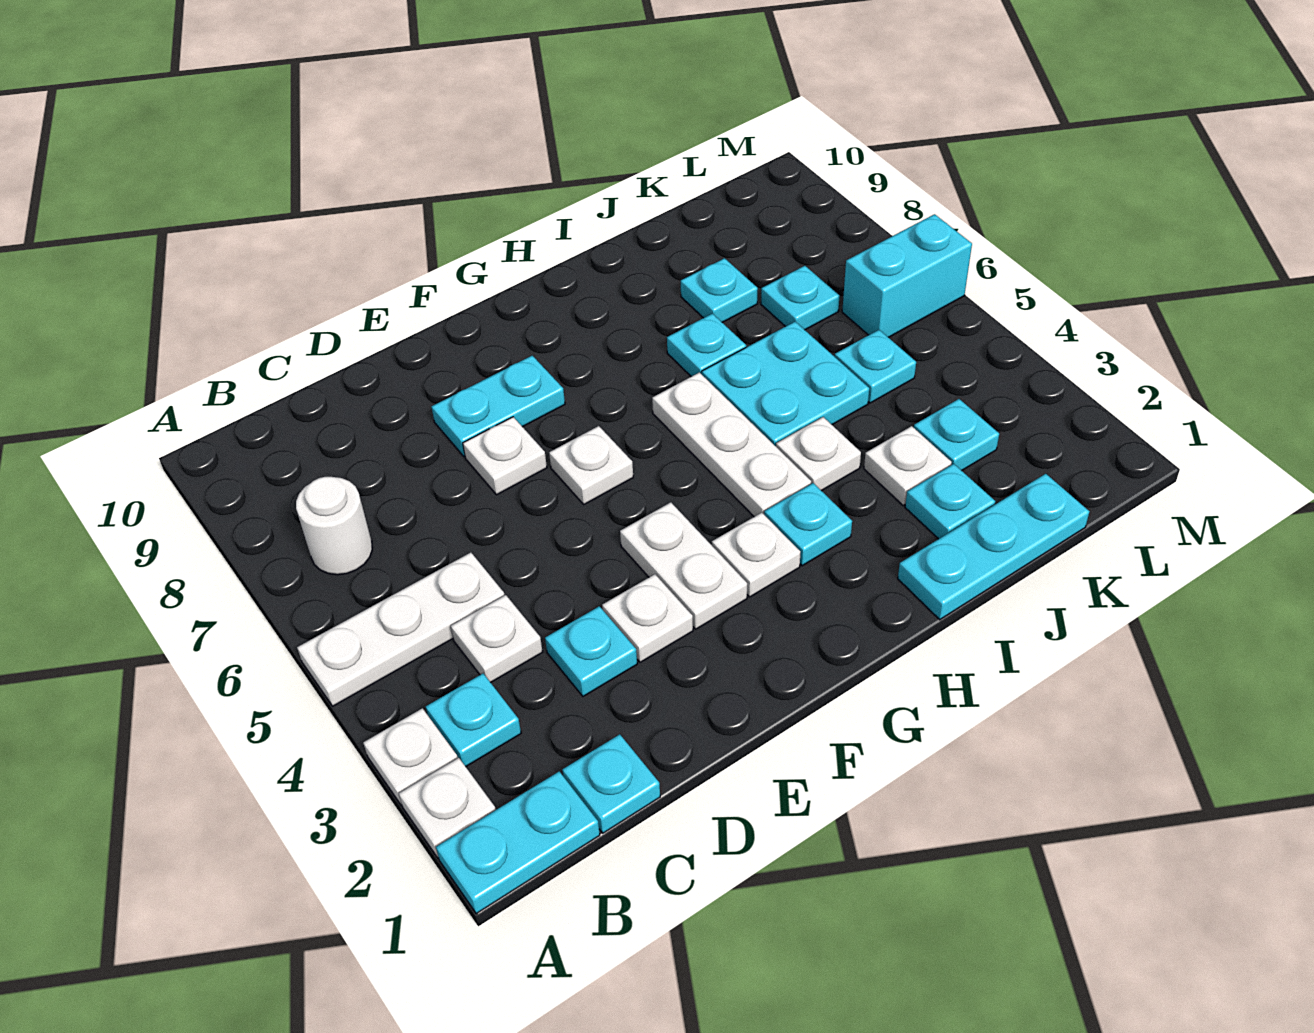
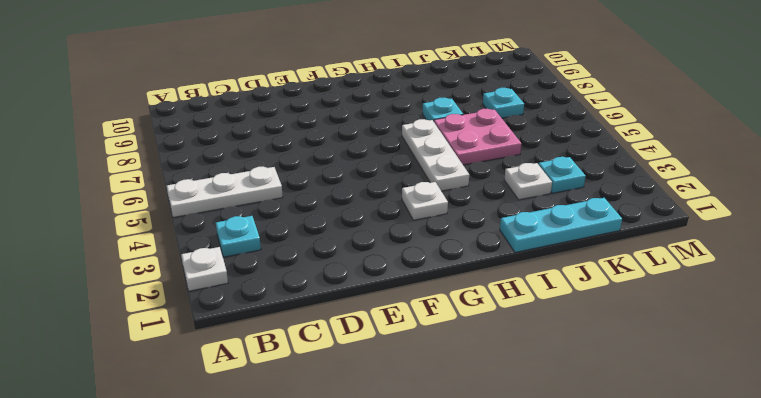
pink plate I5:J6 level 1 -> cyan plate I5:J6 level 1
none -> cyan plate A1:B1 level 1
none -> white plate A3 level 1
none -> white round brick B7 level 1

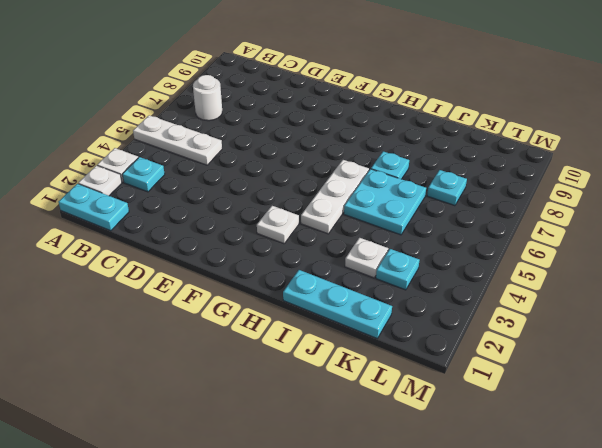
none -> cyan plate C1 level 1
none -> white plate C4 level 1
none -> cyan plate D3 level 1

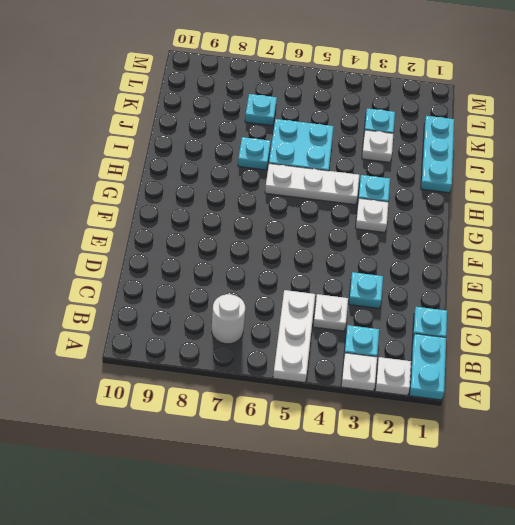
none -> white plate E3 level 1
none -> white plate E7 level 1
none -> cyan plate E8:F8 level 1

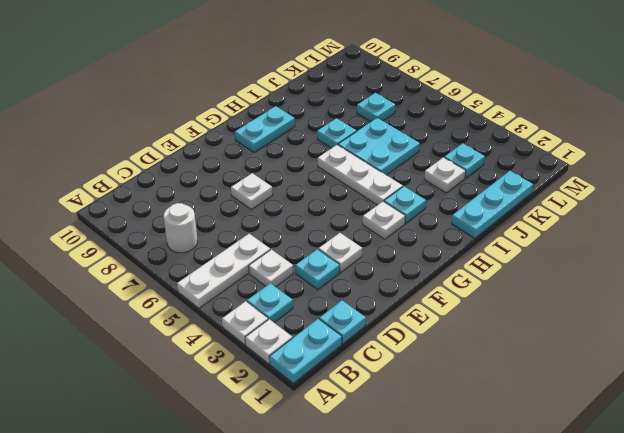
cyan plate G9:H9 level 1 -> cyan plate E8:F8 level 1
none -> white plate F3:F4 level 1
none -> white plate F6 level 1
none -> white plate I4 level 1

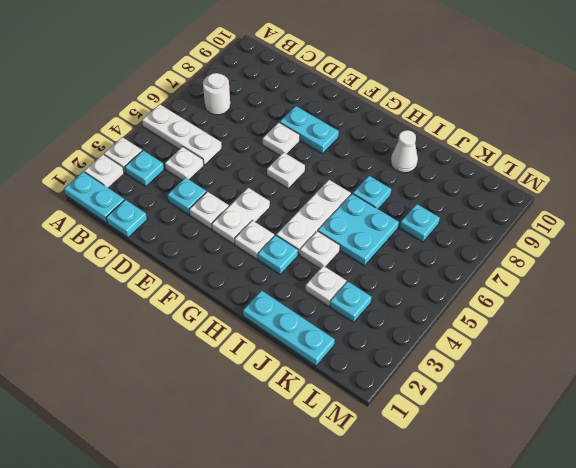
white cone I9 level 1 -> none
none -> cyan plate J2 level 1
none -> cyan plate J8 level 1
none -> cyan plate K5 level 1

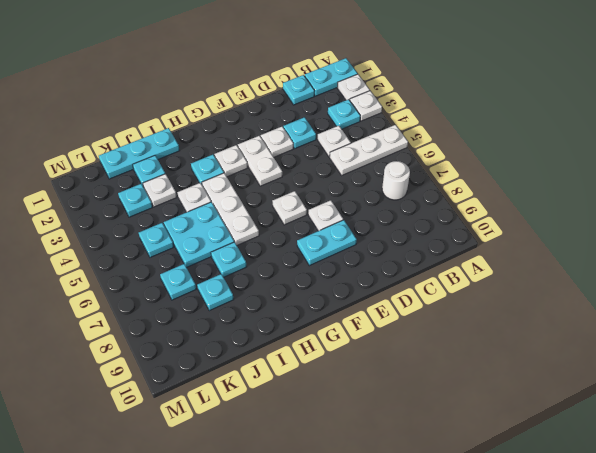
none -> cyan brick L6:M6 level 1

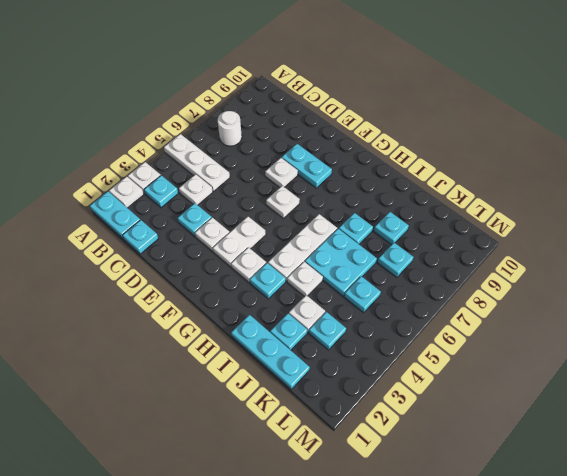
none -> cyan brick L6:M6 level 1

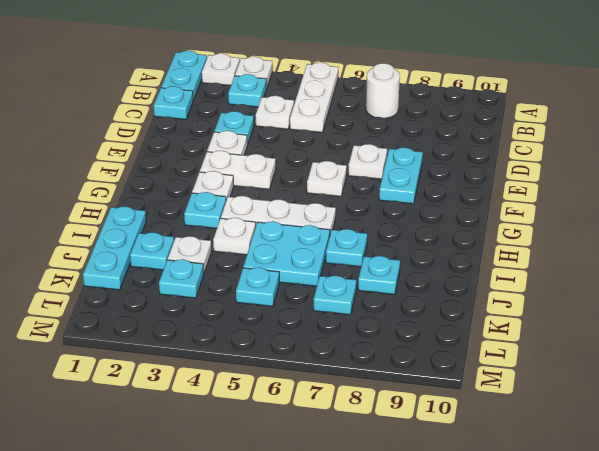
none -> cyan brick L6:M6 level 1

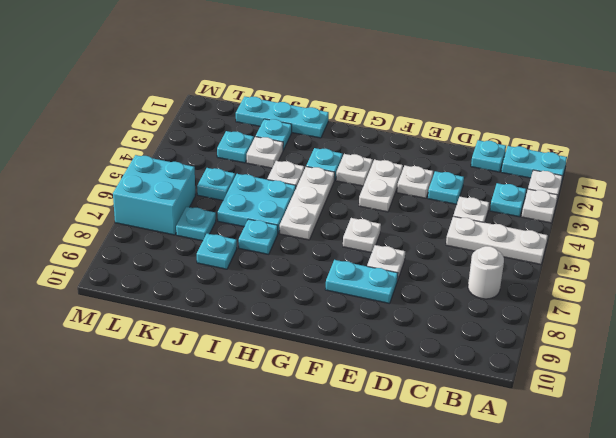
cyan brick L6:M7 level 1 -> cyan brick L6:M6 level 1

